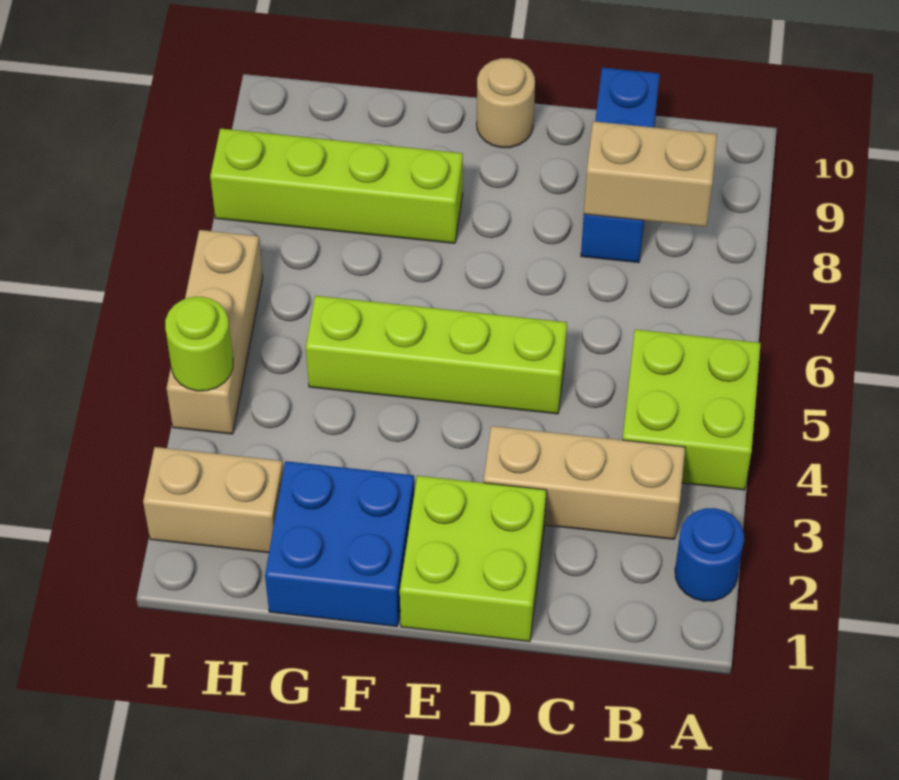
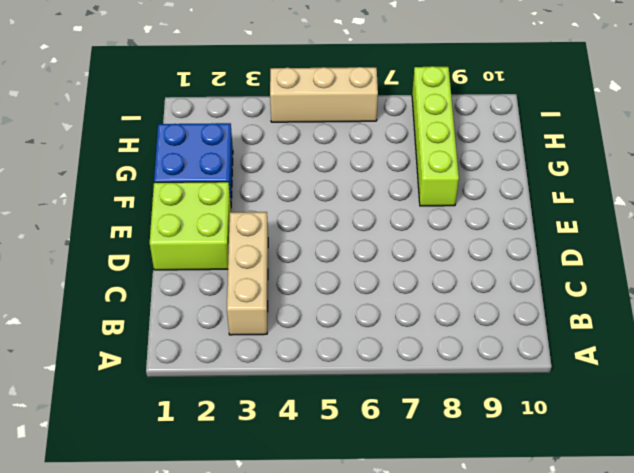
none -> blue round brick A2 level 1
none -> lime brick A4:B5 level 1
none -> blue brick C8:C10 level 1

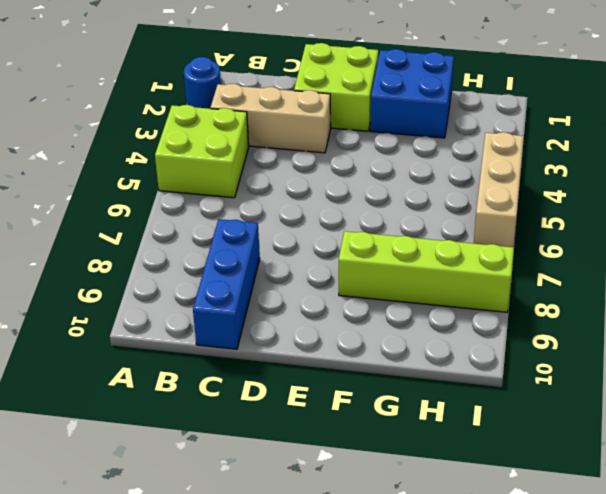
none -> lime brick D5:G5 level 1
none -> tan round brick E10 level 1
none -> tan brick H2:I2 level 1

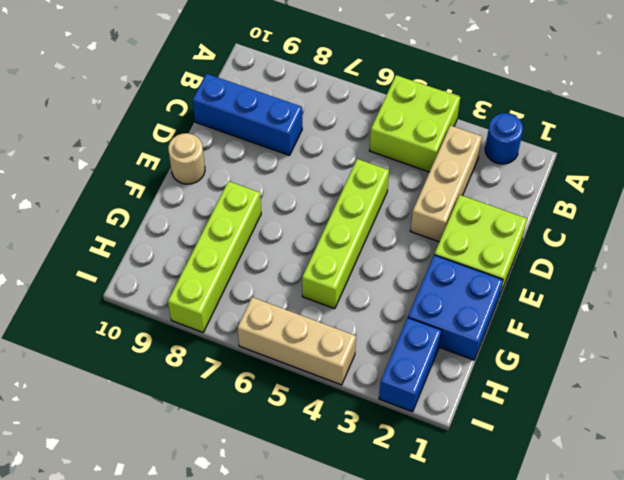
blue brick H2:I2 level 1 -> tan brick H2:I2 level 1
none -> tan brick B8:C8 level 2
none -> lime round brick I4 level 2

